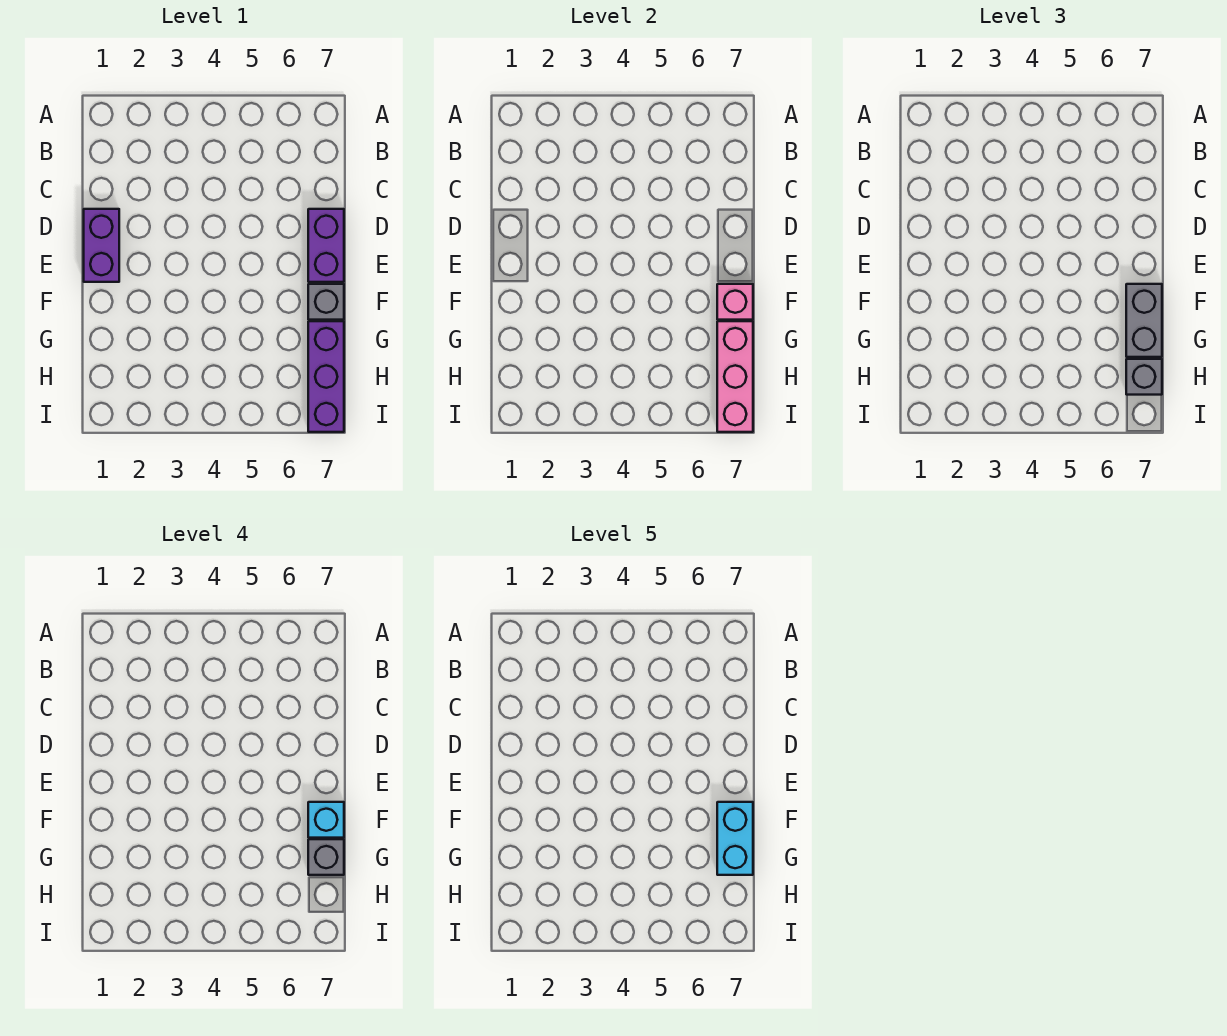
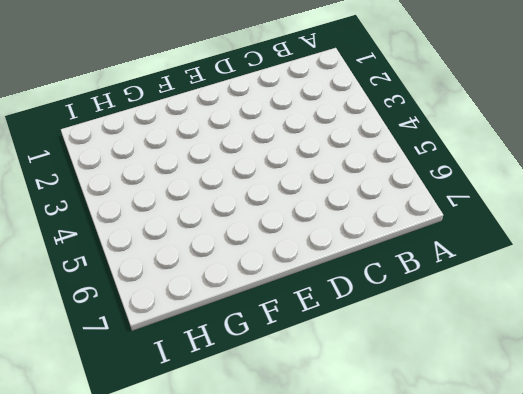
none -> purple brick D1:E1 level 1
none -> purple brick D7:E7 level 1

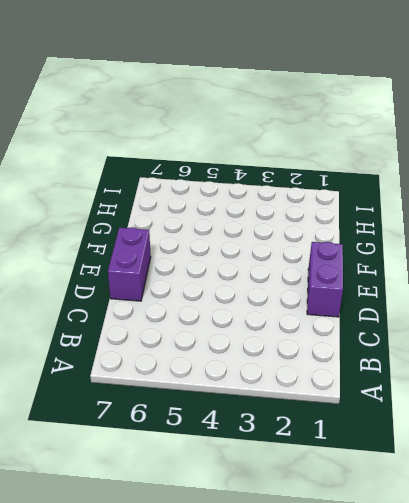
none -> grey brick F7 level 1
none -> purple brick G7:I7 level 1

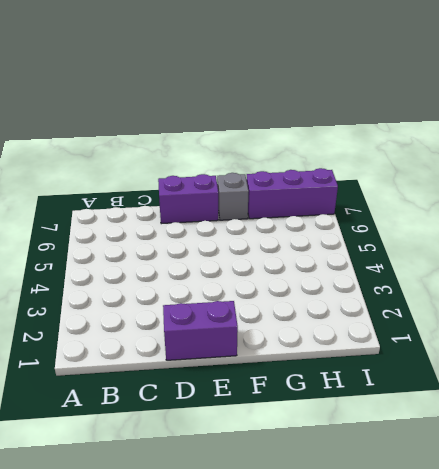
none -> pink brick F7 level 2
none -> pink brick G7:I7 level 2

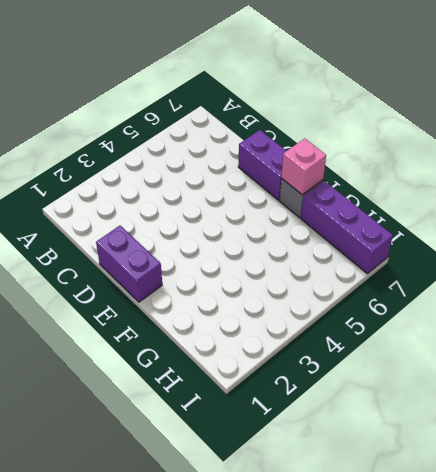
none -> pink brick G7:I7 level 2
none -> grey brick F7:G7 level 3

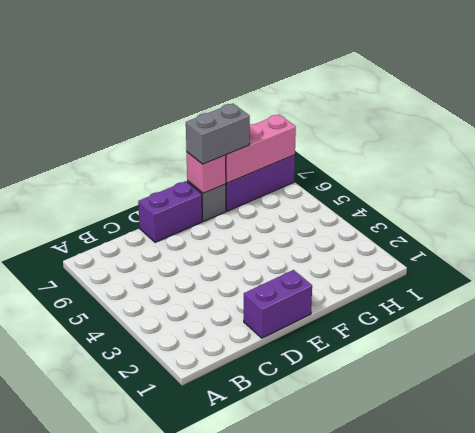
none -> grey brick H7 level 3
none -> cyan brick F7 level 4

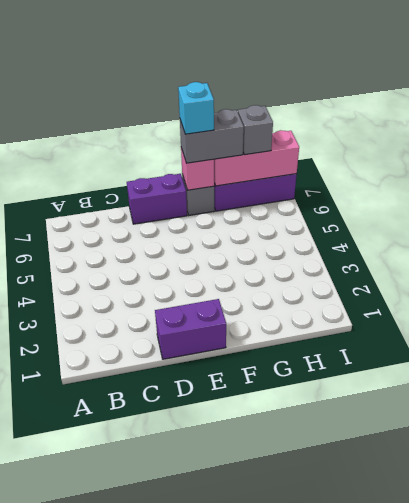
none -> grey brick G7 level 4
none -> cyan brick F7:G7 level 5

